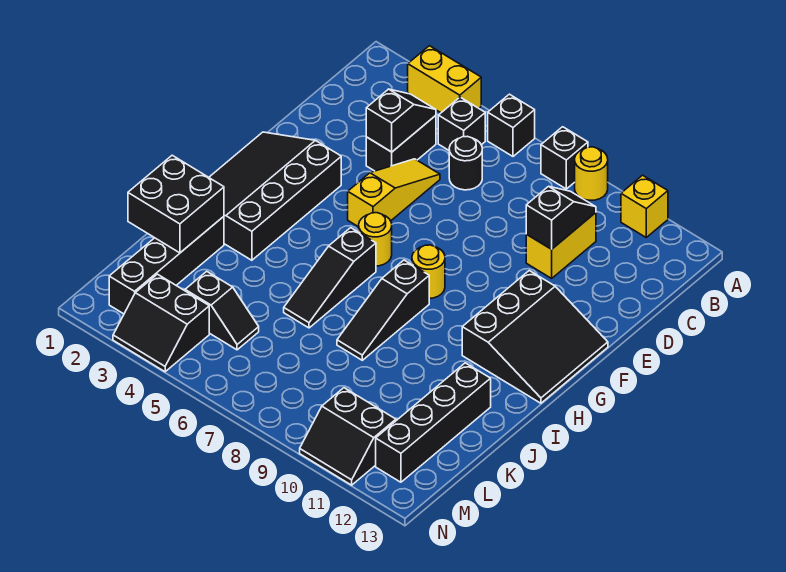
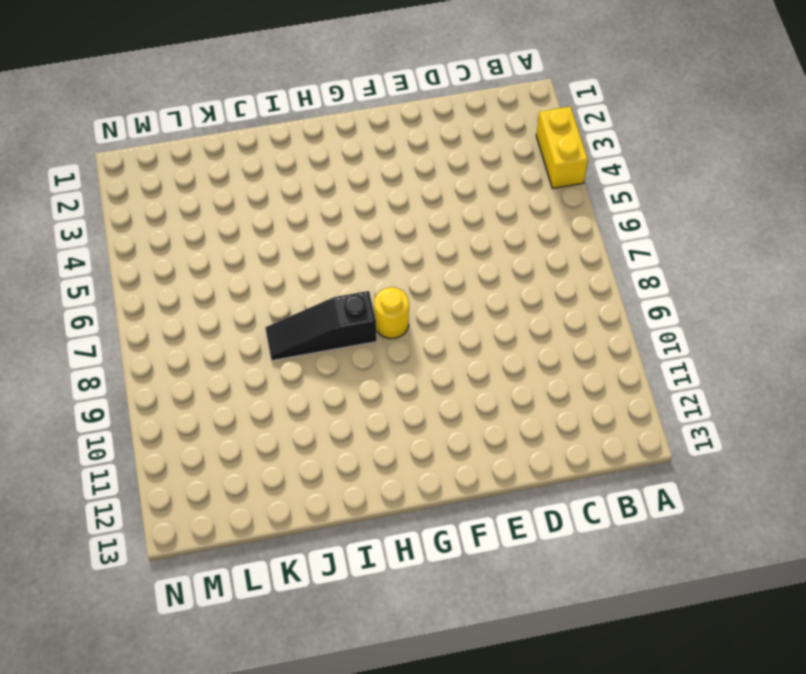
none -> black brick A6 level 1
none -> black brick A8 level 1
none -> yellow round brick A9 level 1

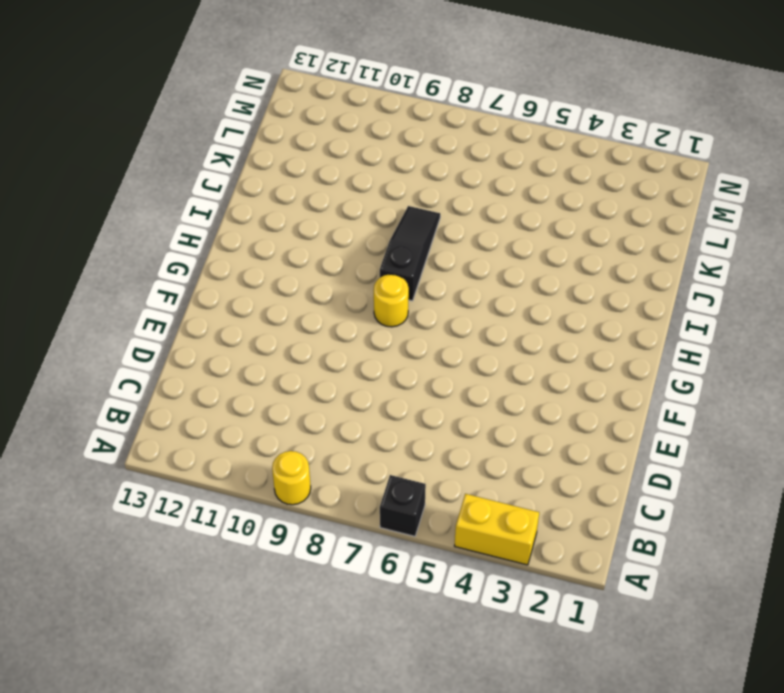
none -> black brick A8 level 1
none -> yellow brick A11 level 1
none -> black brick B5 level 1

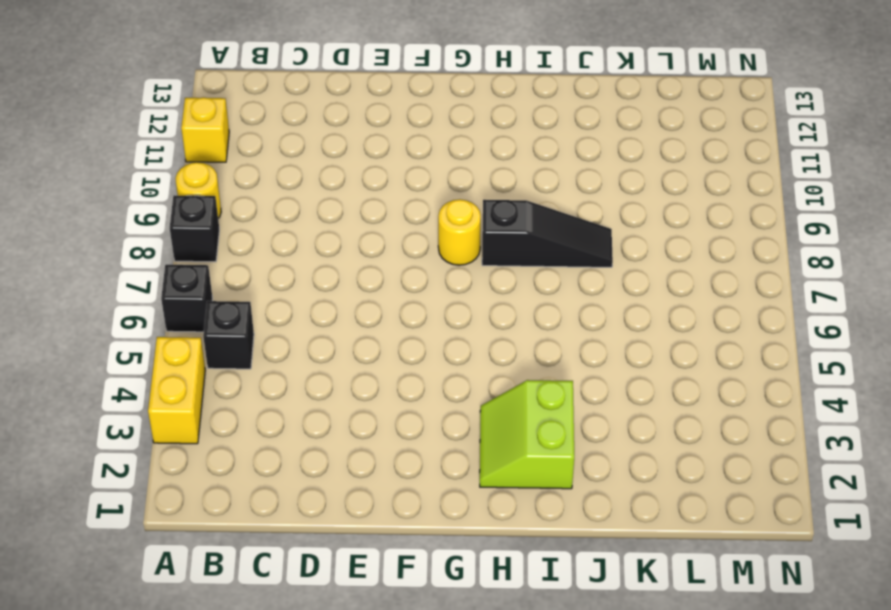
lime slope H2:I3 level 1 top I -> black slope F1:I3 level 1 top 3
none -> black brick C4:D4 level 1
none -> black round brick C6 level 1
none -> yellow brick C10:D10 level 1

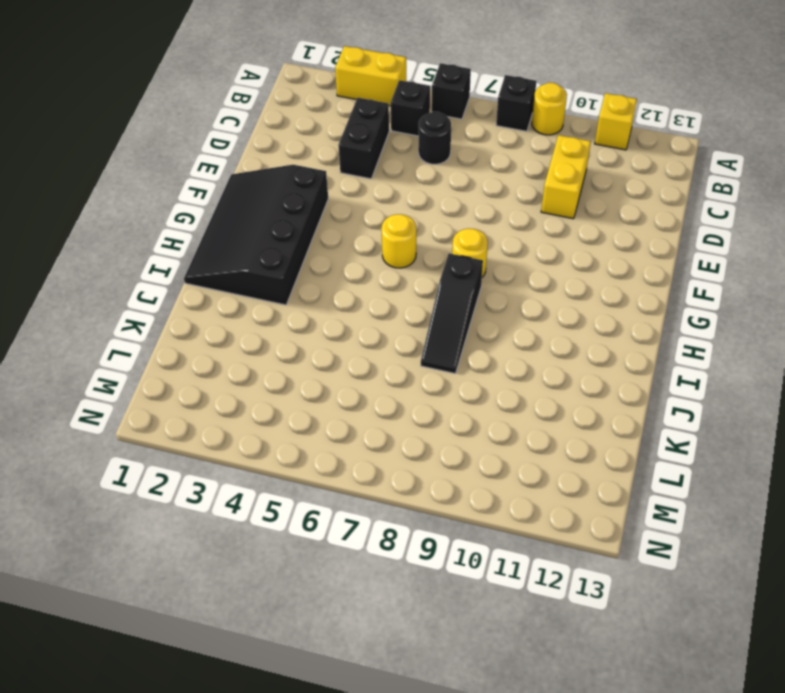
none -> yellow slope D5:F5 level 1 top F
none -> black slope F11:H13 level 1 top 11
none -> black slope H6:J6 level 1 top H

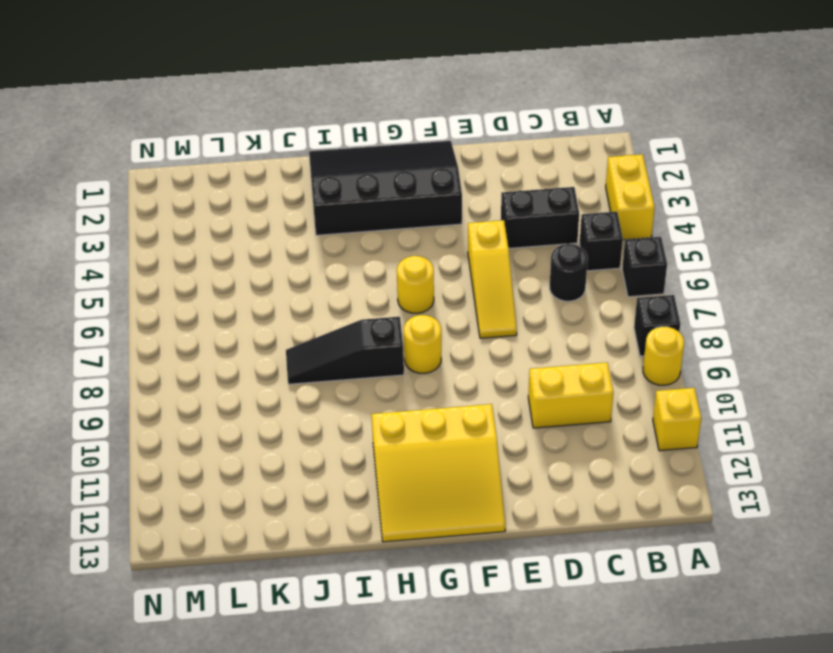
yellow slope E5:E7 level 1 top 5 -> yellow slope D5:F5 level 1 top F
yellow slope F11:H13 level 1 top 11 -> black slope F11:H13 level 1 top 11
none -> black slope H6:J6 level 1 top H
none -> black brick J2:M2 level 1
none -> black brick J12:M12 level 1

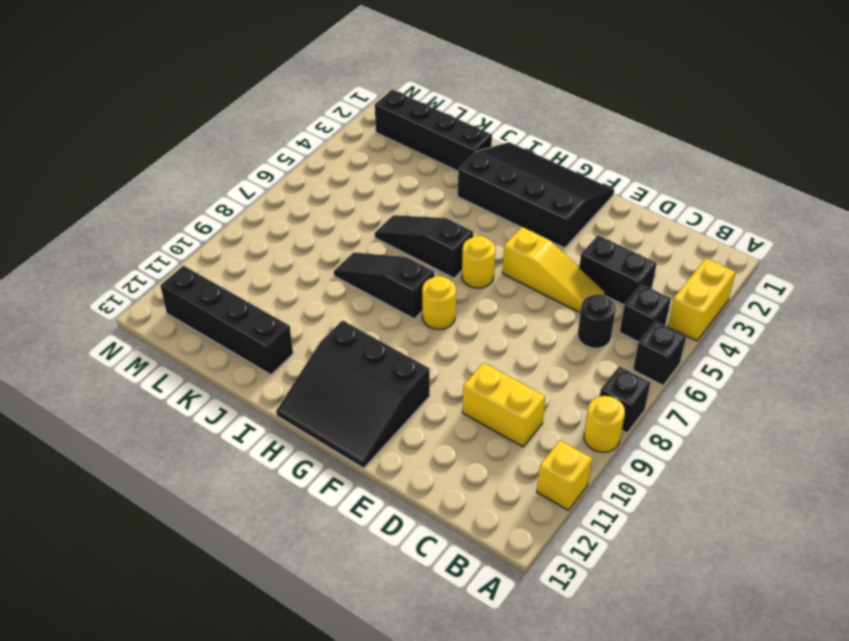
none -> black slope L4:L5 level 1 top 4
none -> black slope M3:N4 level 1 top M
none -> black slope M10:N11 level 1 top M

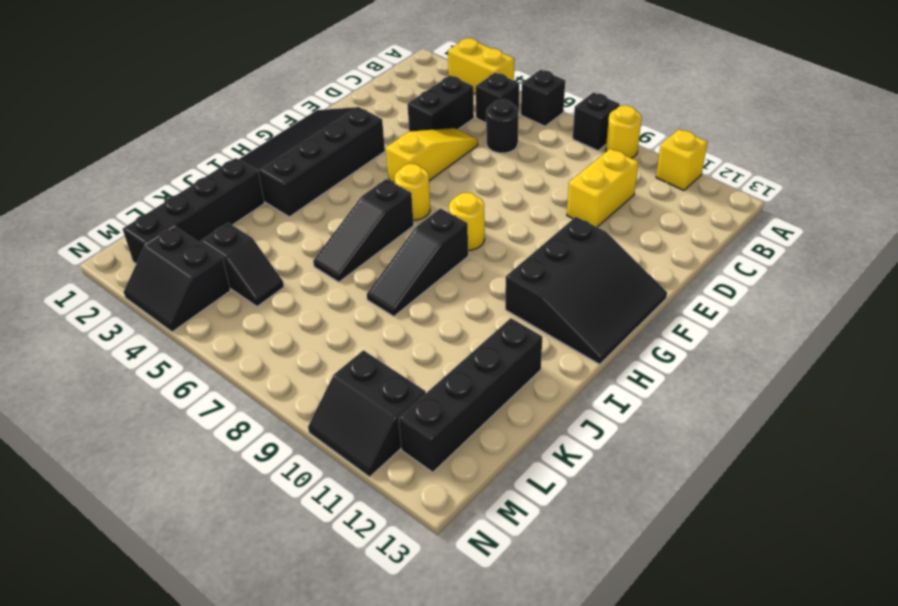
none -> black slope C4:D4 level 2 top D
none -> black slope C10:D10 level 2 top D
none -> black brick J1:K2 level 2

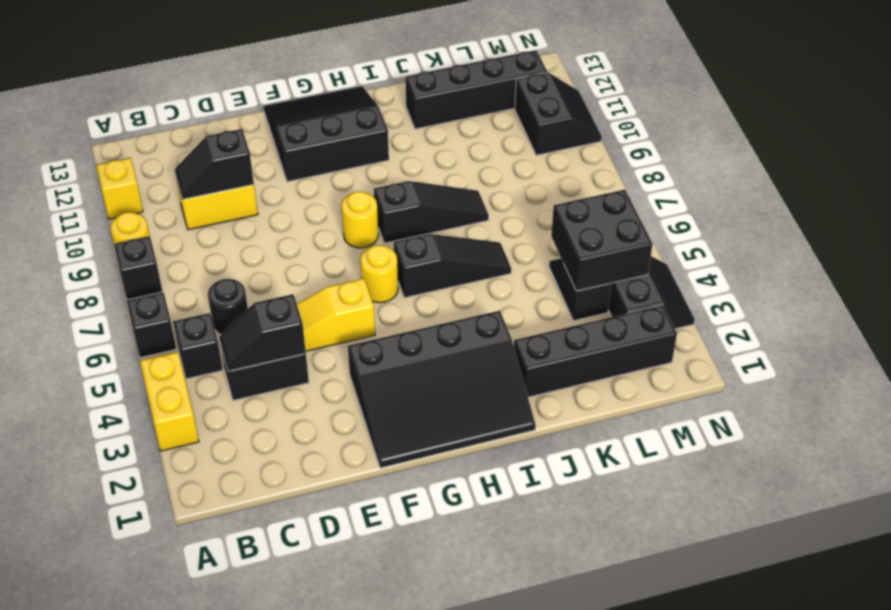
black brick L4:M5 level 2 -> black brick J1:K2 level 2

